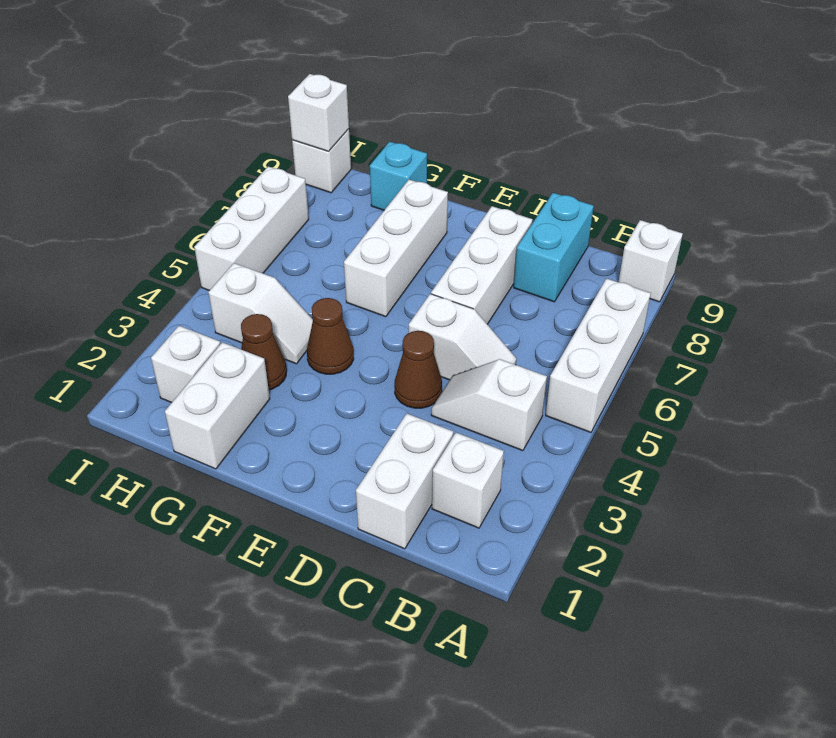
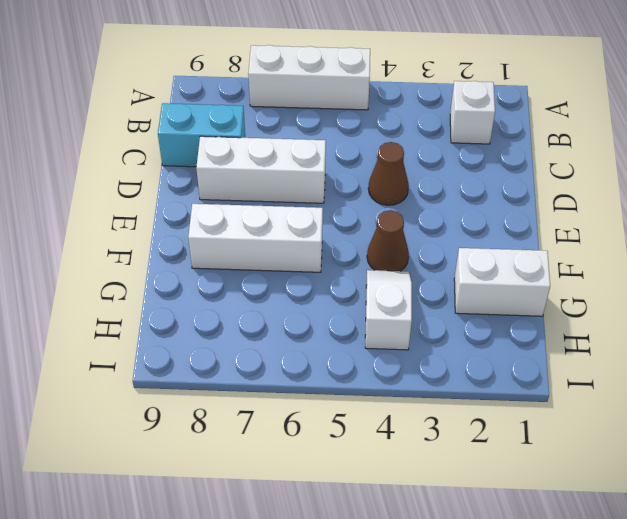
none -> white brick A9 level 1
none -> white slope B4:C4 level 1 top B
none -> white brick C1:C2 level 1

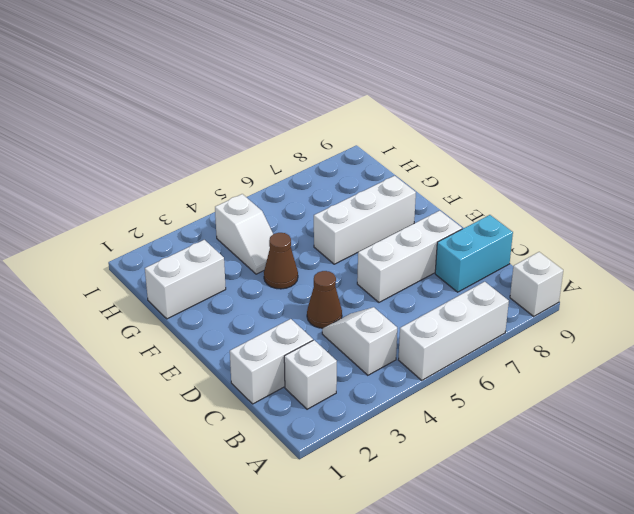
none -> white slope C5:D5 level 1 top D
none -> brown cone G3 level 1
none -> cyan brick G9 level 1

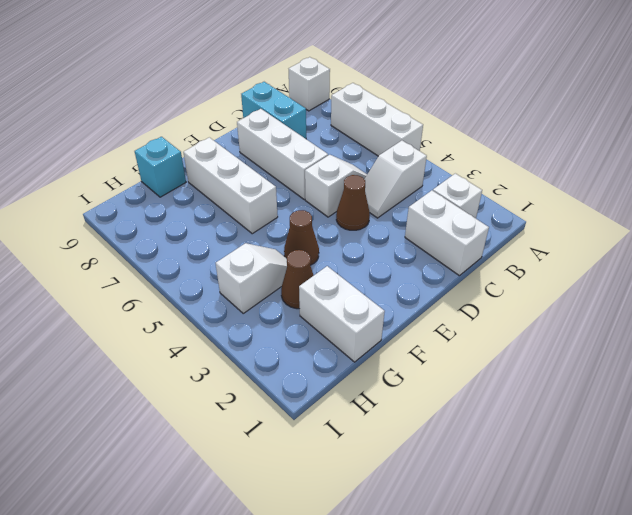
none -> white brick H2 level 1
none -> white brick I5:I7 level 1
none -> white brick I9 level 1

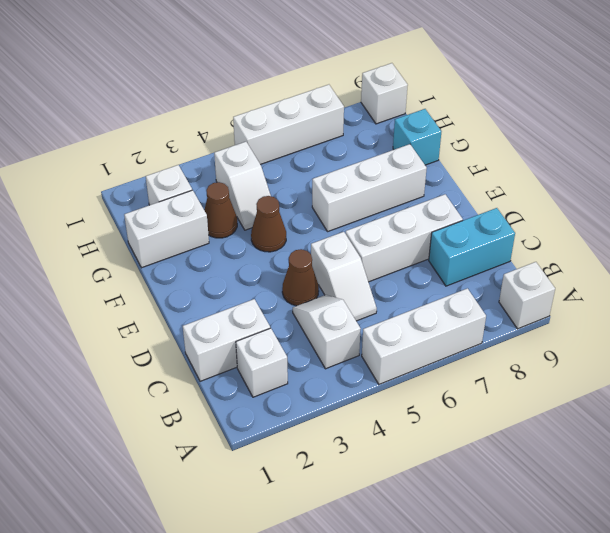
none -> white brick I9 level 2

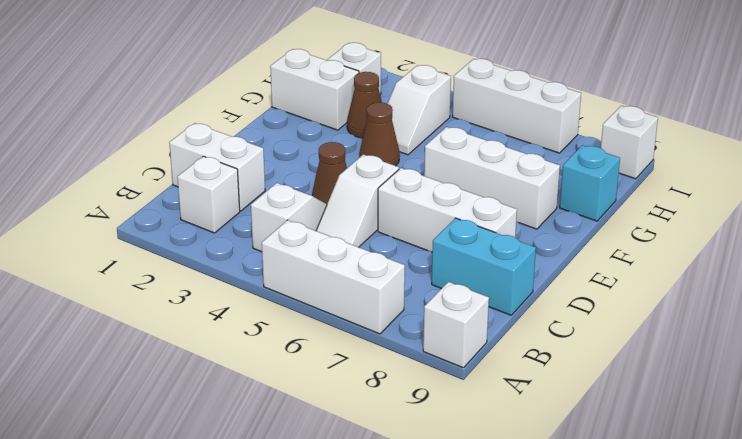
none -> white brick I9 level 2

